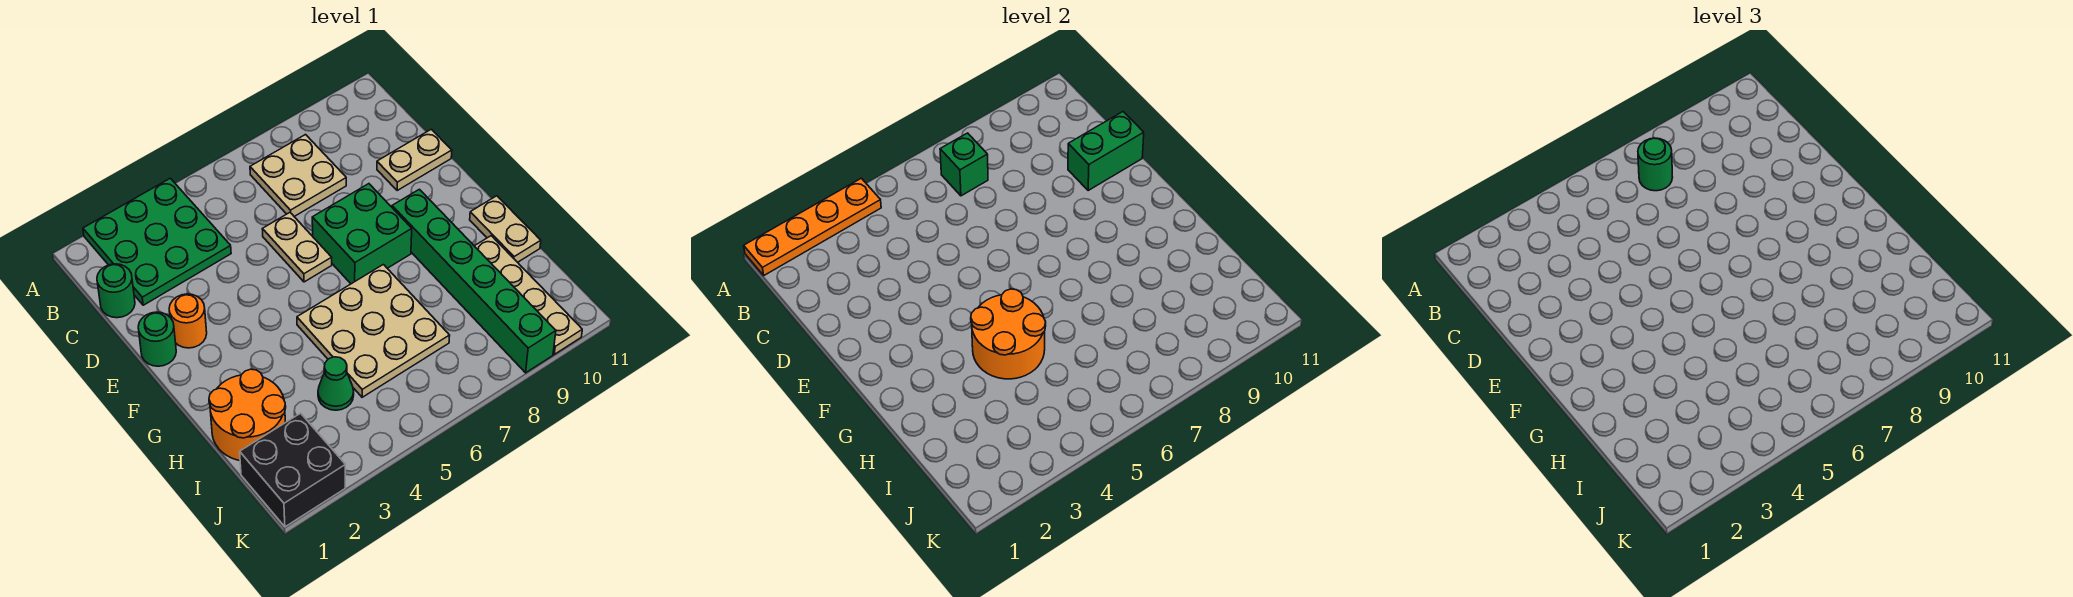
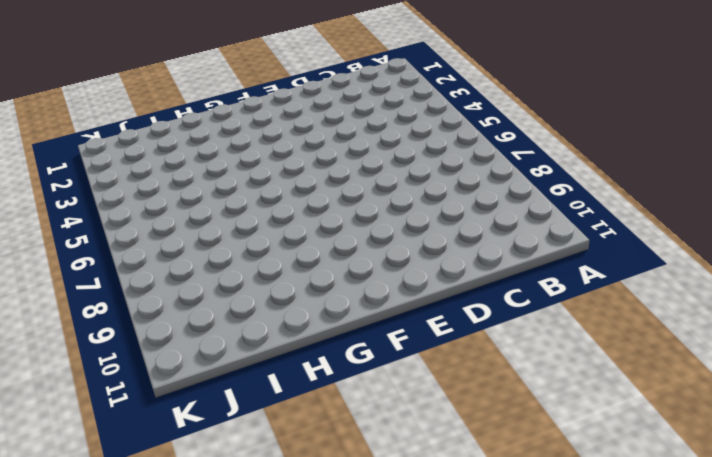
none -> green plate A2:C4 level 1
none -> tan plate B7:C8 level 1
none -> green round brick C1 level 1

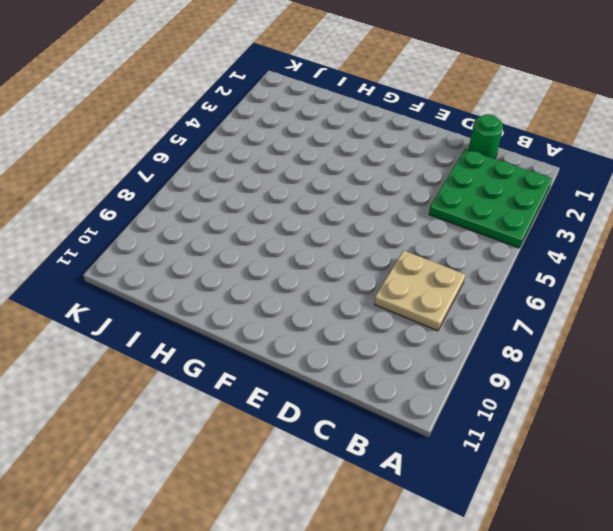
none -> tan plate D6:E6 level 1
none -> tan plate D10:D11 level 1
none -> green round brick E1 level 1

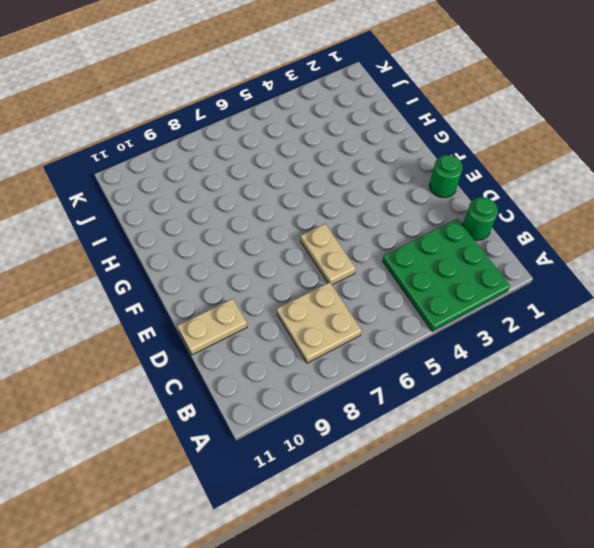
none -> orange round brick E2 level 1
none -> green brick E7:F8 level 1
none -> green brick F9:K9 level 1

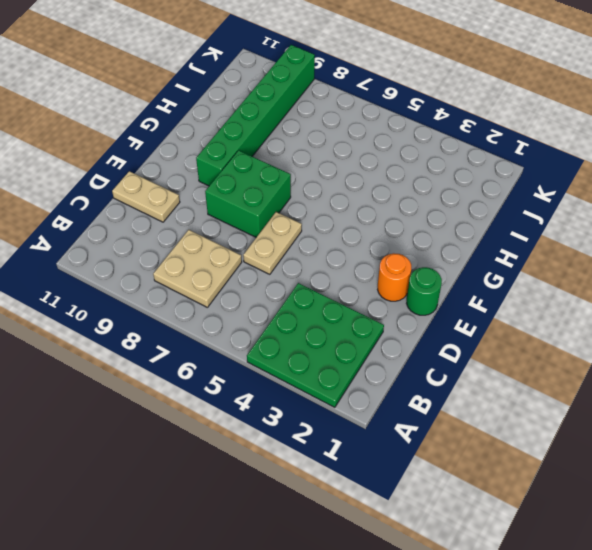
none -> green round brick C1 level 1
none -> tan plate G5:I7 level 1
none -> tan plate G11:H11 level 1

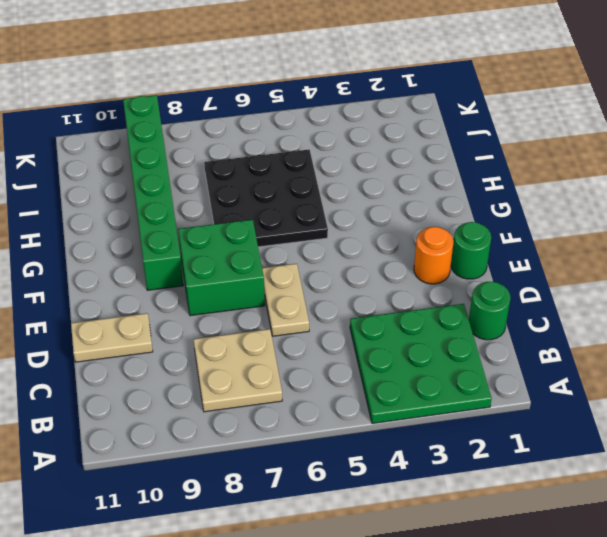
black plate G5:I7 level 1 -> tan plate G5:I7 level 1
none -> tan plate G11:H11 level 1
none -> orange round brick H1:I2 level 1
none -> tan plate H10:K10 level 1

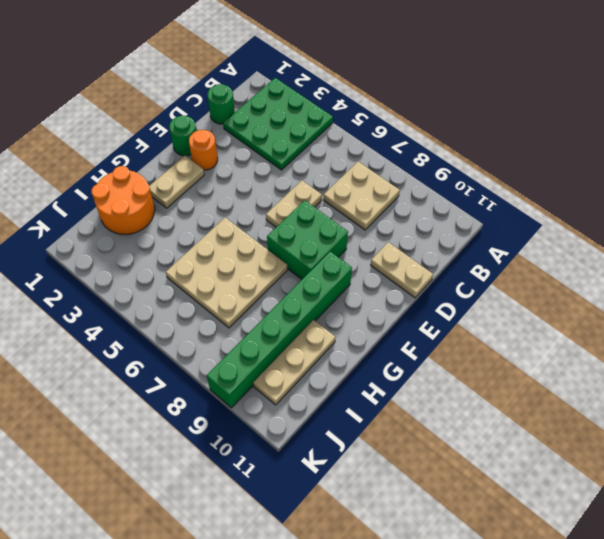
tan plate F2:G2 level 1 -> tan plate G11:H11 level 1
tan plate H10:J10 level 1 -> tan plate H10:K10 level 1
none -> green cone I4 level 1
none -> black brick J1:K2 level 1
none -> orange plate A1:A4 level 2

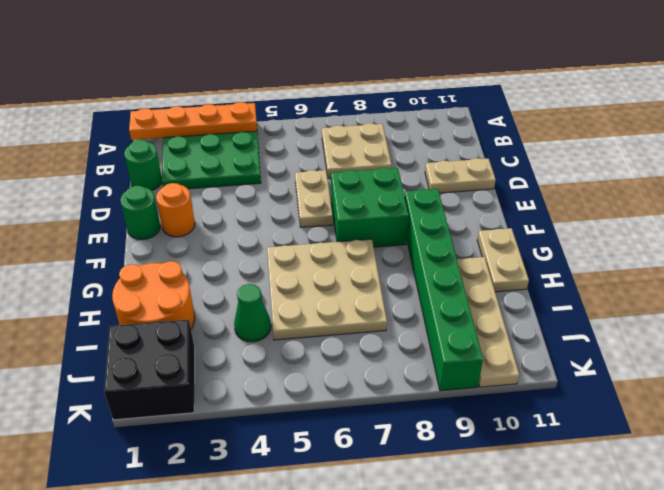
none -> green brick B7 level 2
none -> green brick D10:D11 level 2
none -> orange round brick G4:H5 level 2

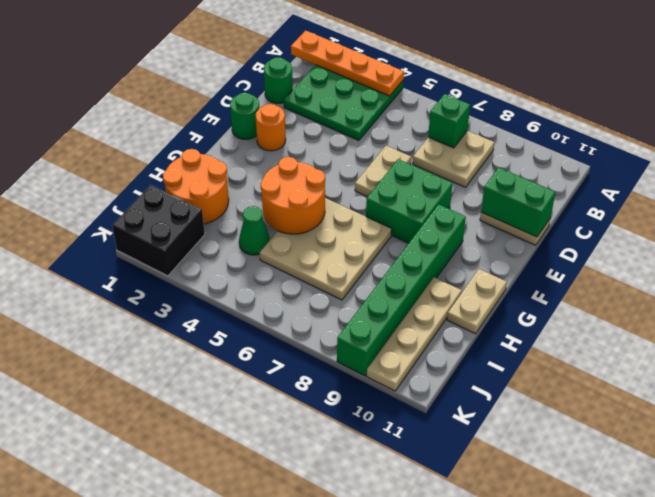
none -> green round brick B7 level 3

